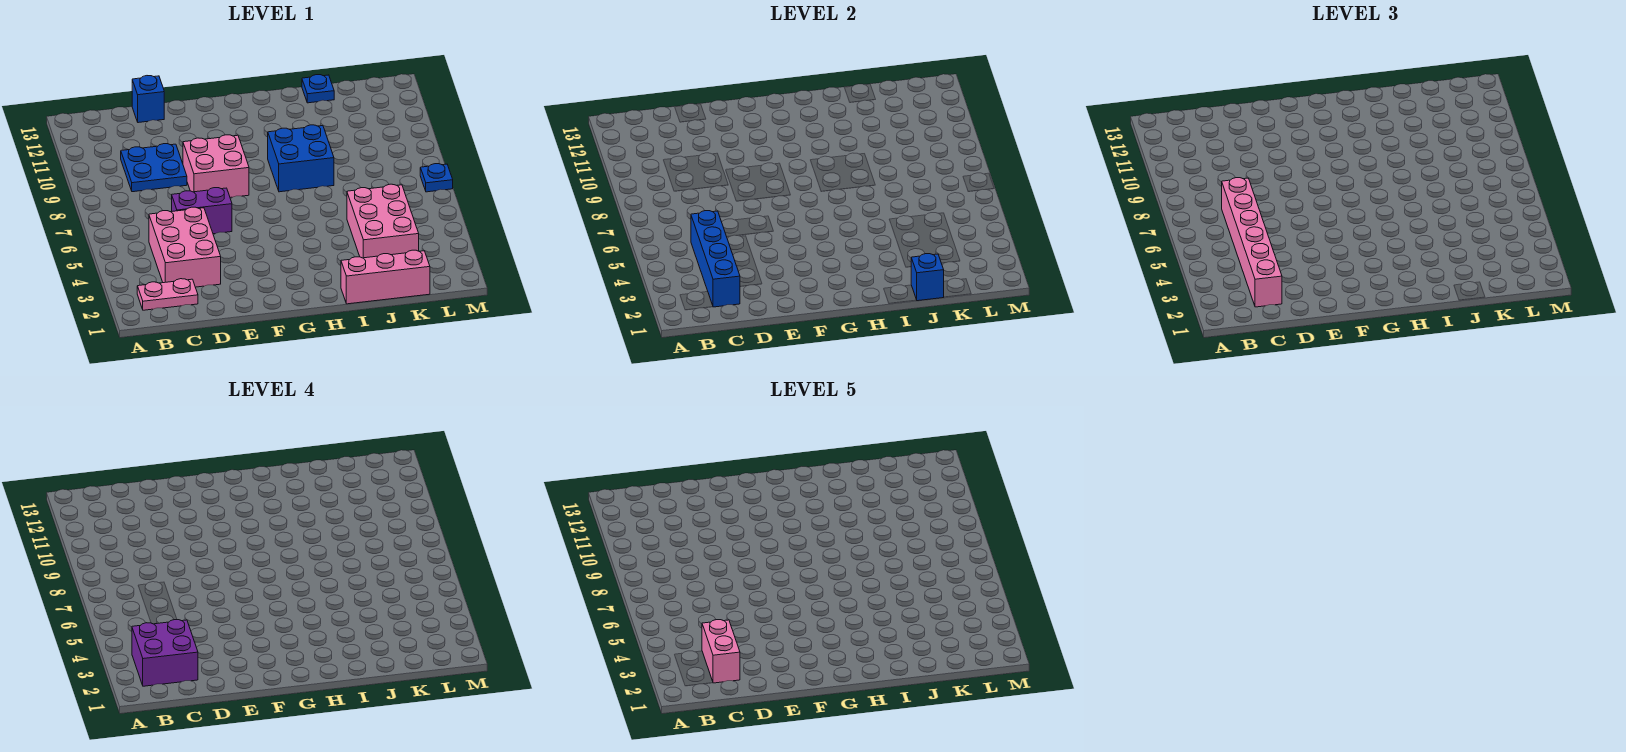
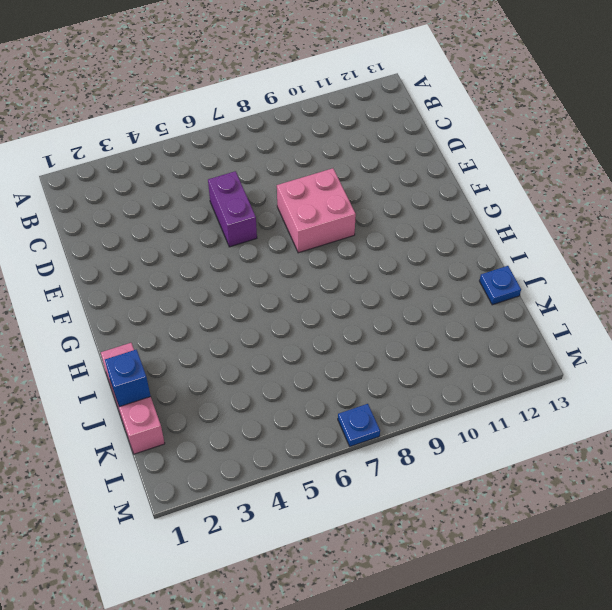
none -> pink plate B2:C2 level 1
none -> pink brick C3:D5 level 1
none -> blue plate C9:D10 level 1

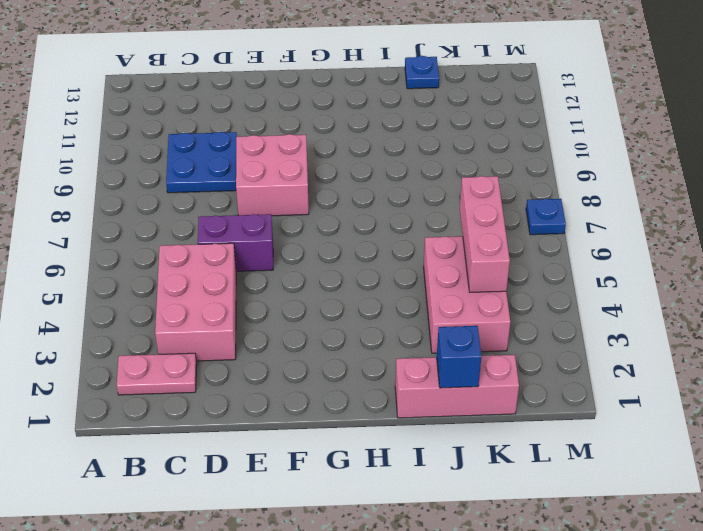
pink brick K4:K6 level 2 -> none
none -> blue brick D13 level 1
none -> blue brick H8:I9 level 1
none -> blue brick C2:C5 level 2

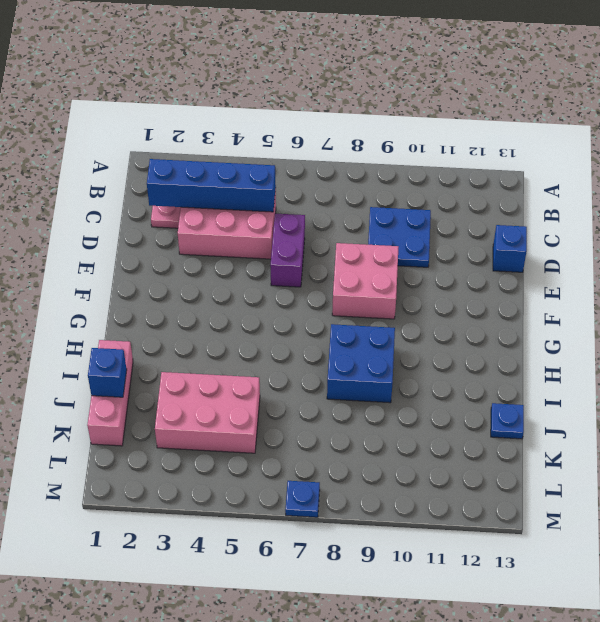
none -> pink brick C2:C7 level 3
none -> purple brick B2:C3 level 4
none -> pink brick C2:C3 level 5

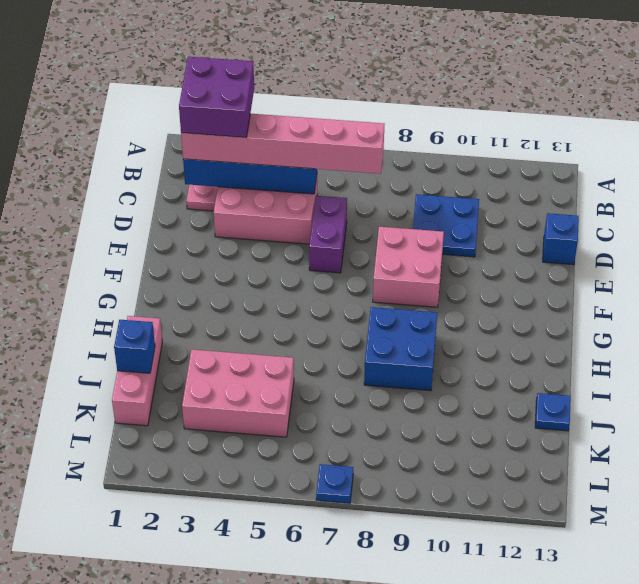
none -> pink brick C2:C3 level 5

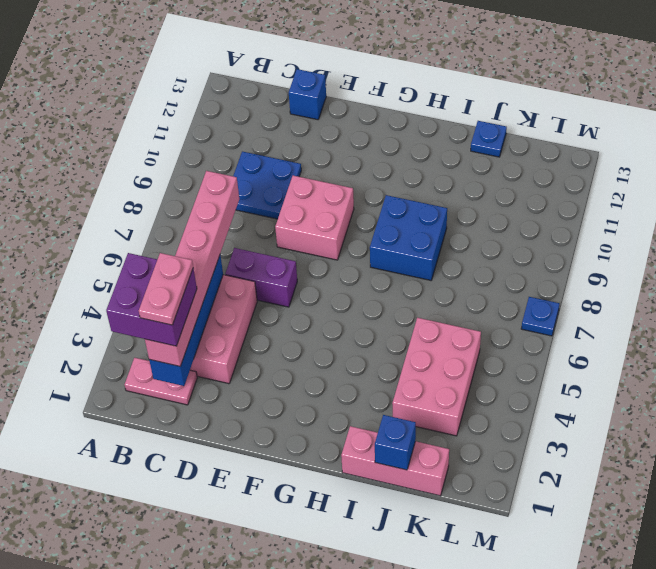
pink plate C2:C3 level 5 -> pink brick C2:C3 level 5

